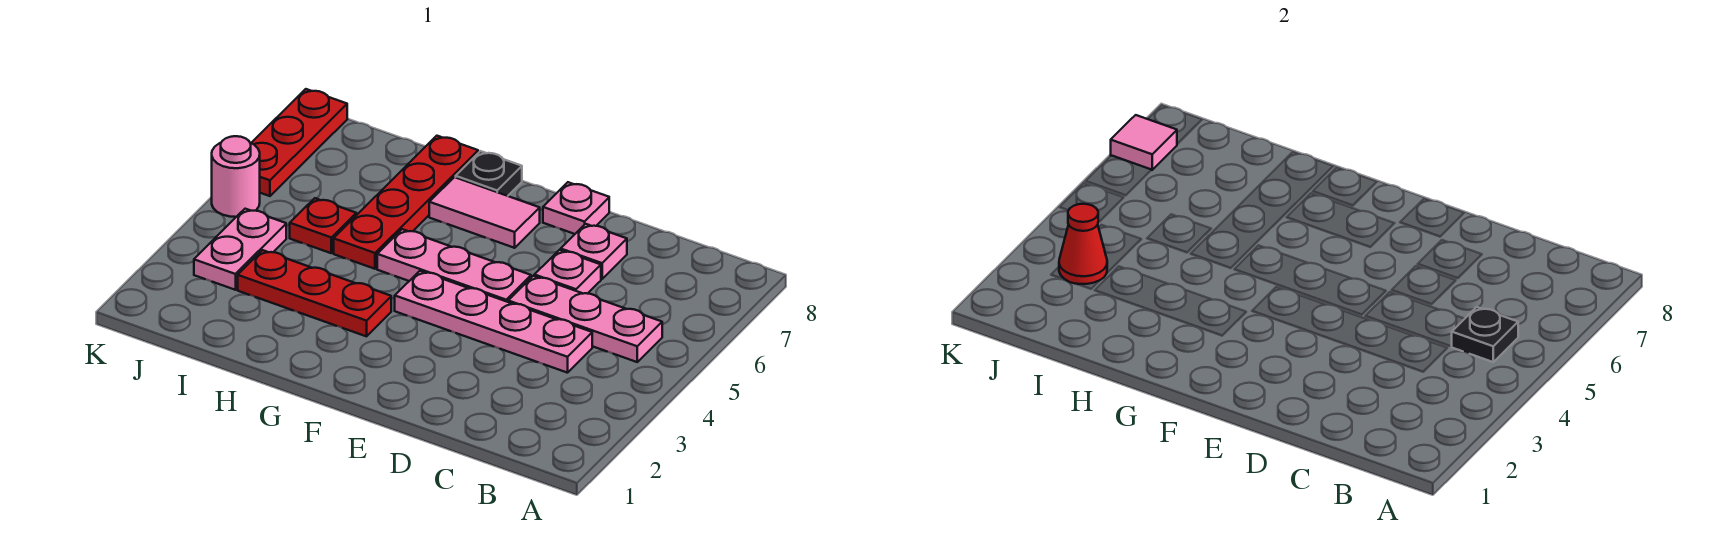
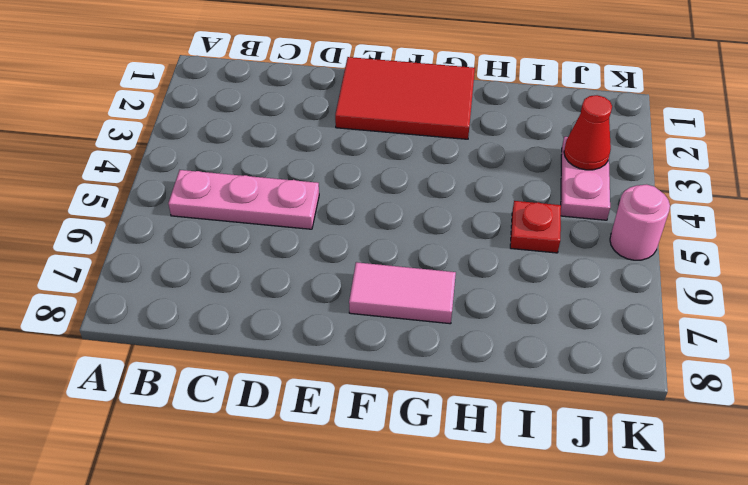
red tile E1:G2 level 1 -> none
none -> pink plate C4:F4 level 1
none -> pink plate D6 level 1
none -> pink plate D7 level 1

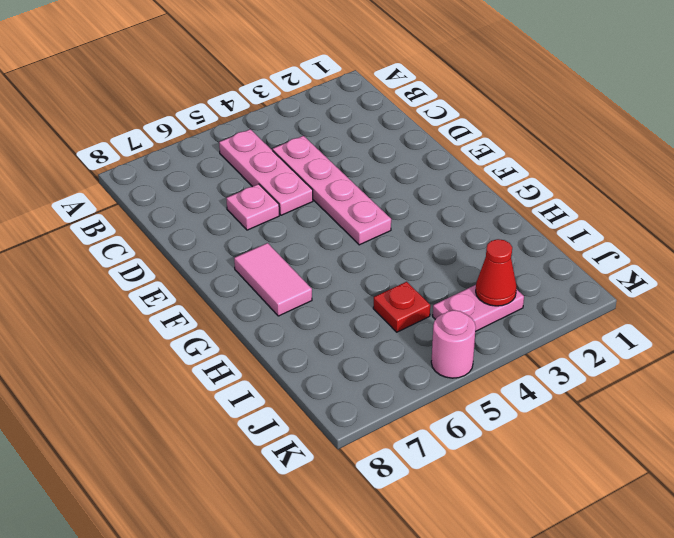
none -> pink plate D7 level 1
none -> pink plate E5:G5 level 1
none -> pink plate E8 level 1

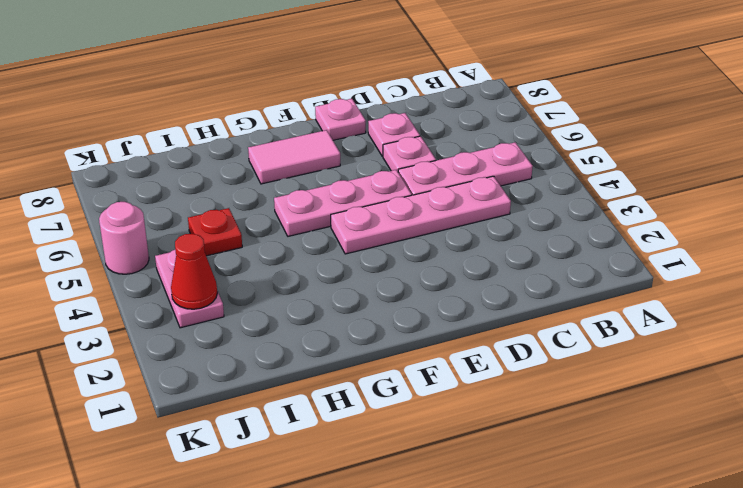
none -> red plate G3:I3 level 1
none -> black plate G8 level 1
none -> red plate H5:H8 level 1

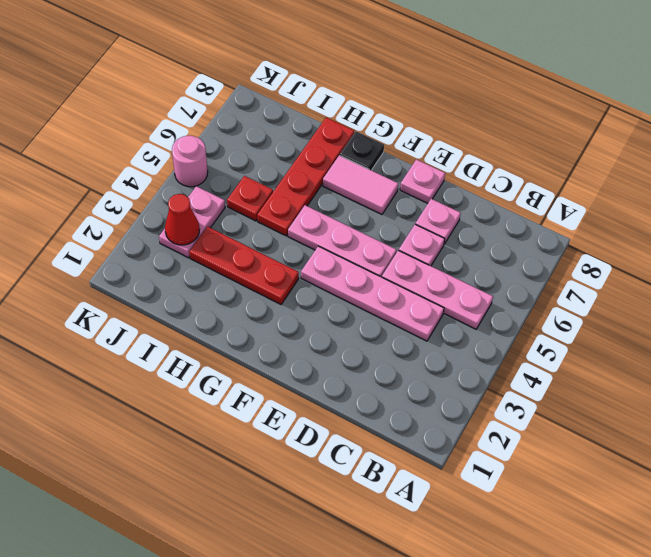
none -> red plate K6:K8 level 1
none -> black plate B5 level 2
none -> pink tile K7 level 2

